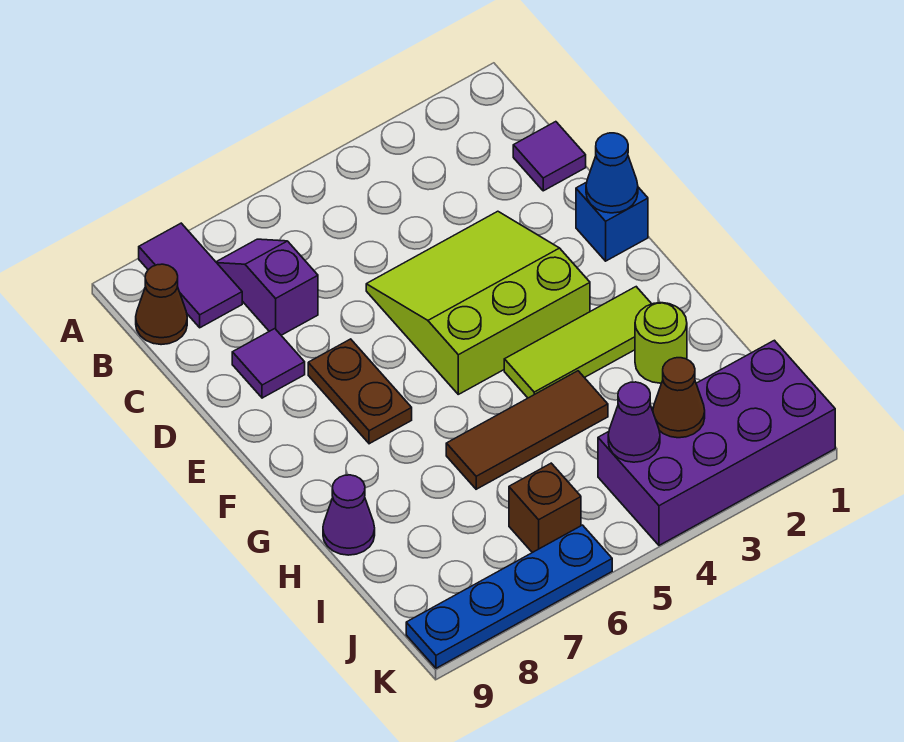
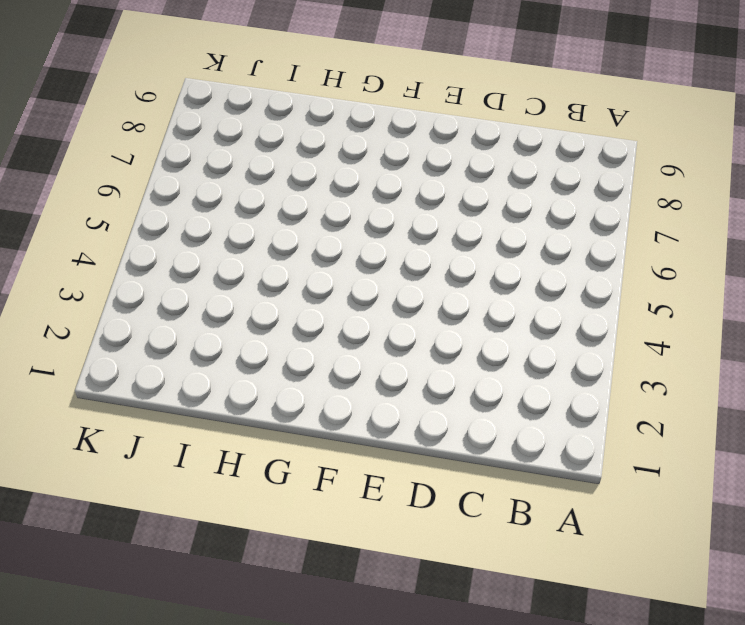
none -> purple tile A8:B8 level 1
none -> purple slope B7:C7 level 1 top C
none -> brown cone B9 level 1

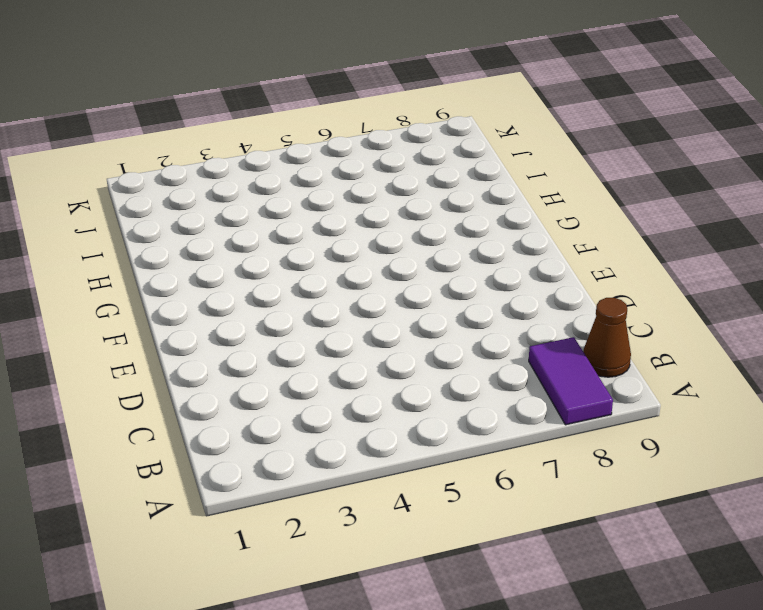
none -> purple slope B7:C7 level 1 top C
none -> purple tile C1 level 1
none -> lime slope D3:F5 level 1 top F

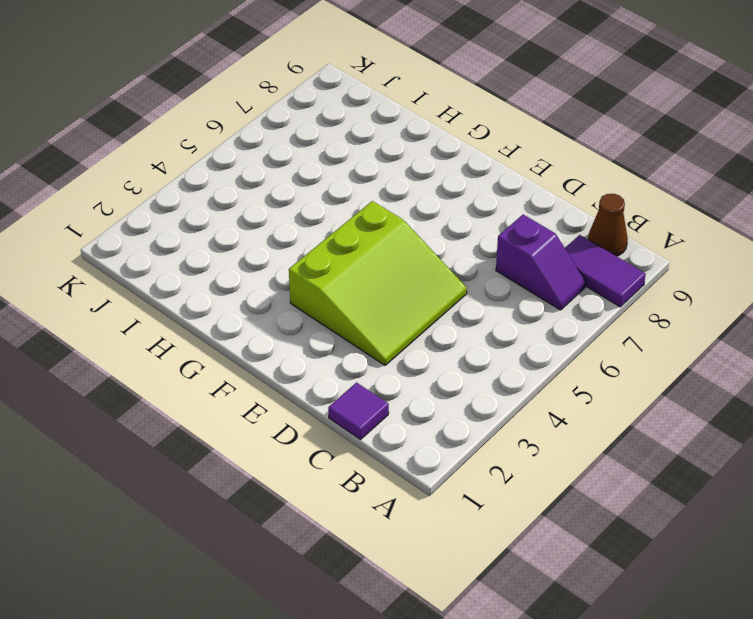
none -> purple tile D8 level 1
none -> blue brick E1 level 1
none -> brown plate E7:F7 level 1

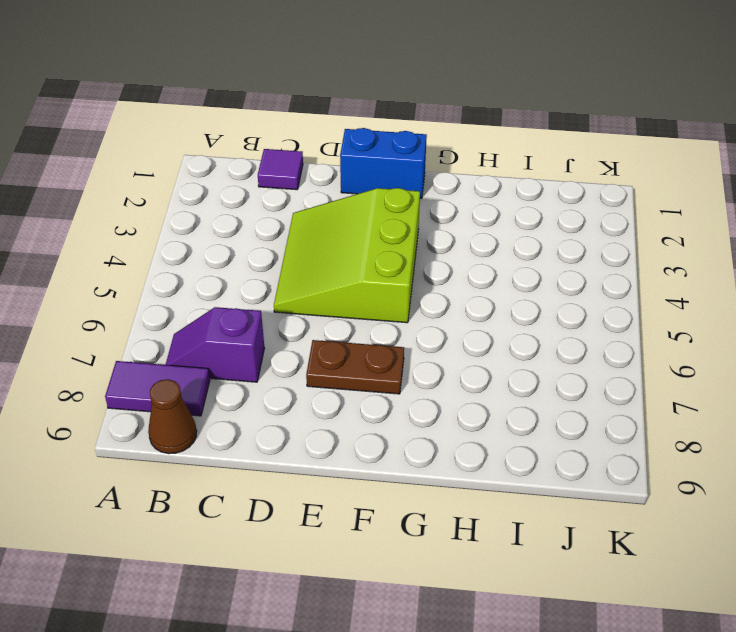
blue brick E1:F1 level 1 -> blue brick E1 level 1
none -> purple tile D8 level 1
none -> lime tile G2:G4 level 1
none -> lime round brick H2 level 1

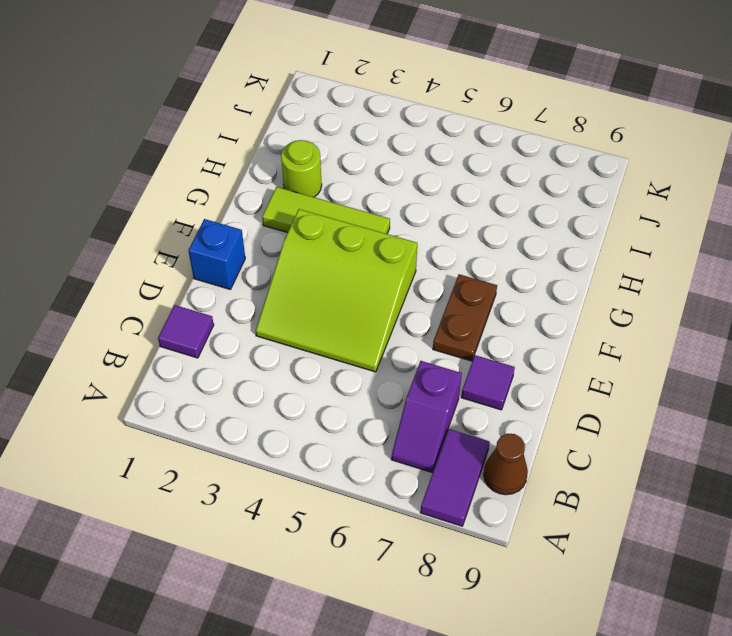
none -> brown tile H4:H6 level 1
none -> purple cone H9 level 1
none -> purple brick J1:K4 level 1

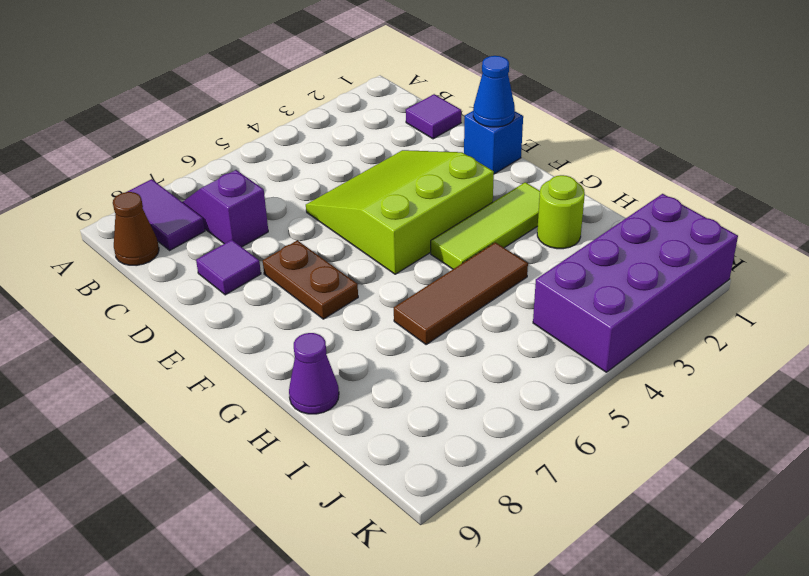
none -> brown brick J6 level 1
none -> blue plate K6:K9 level 1
none -> brown cone J3 level 2

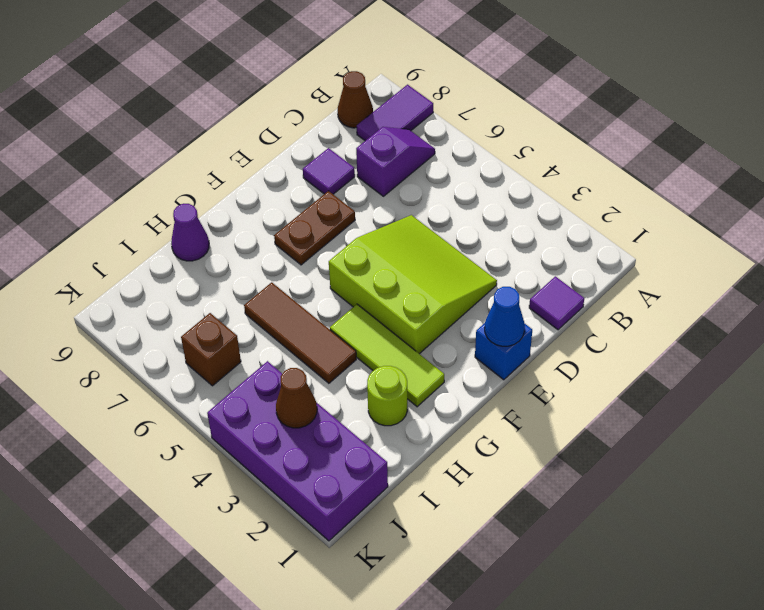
none -> blue plate K6:K9 level 1
none -> purple cone J4 level 2

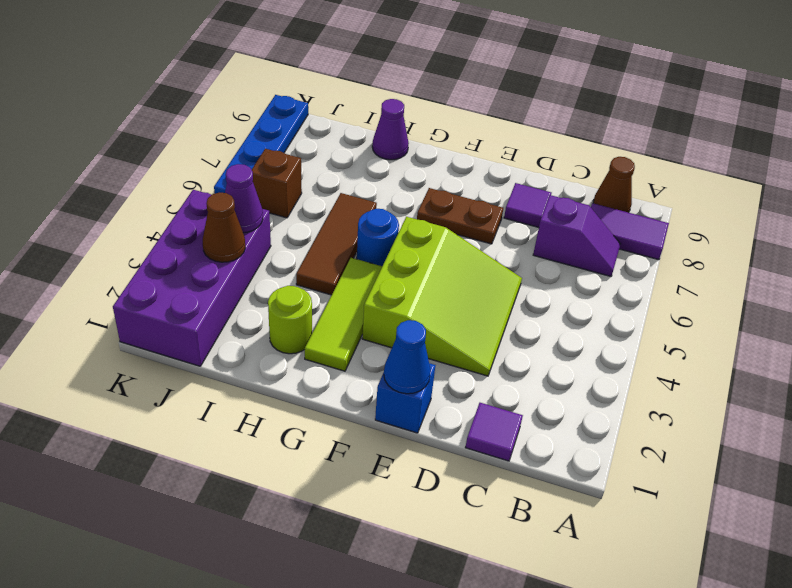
blue round brick G5 level 1 -> none

